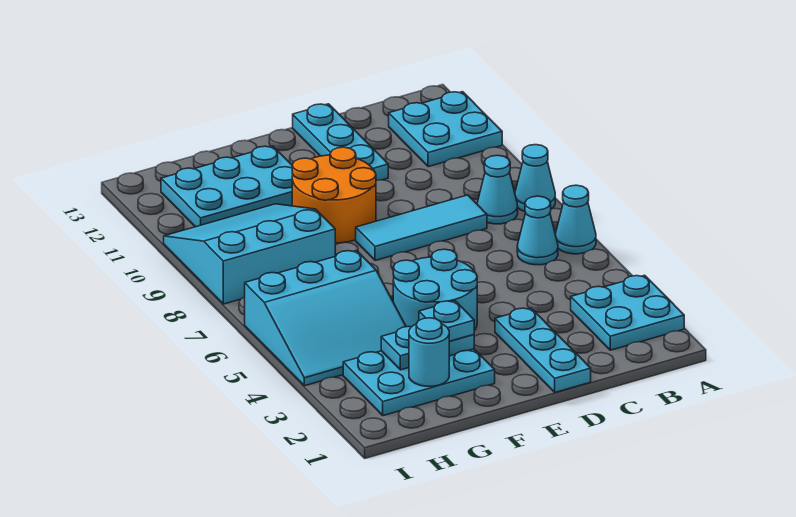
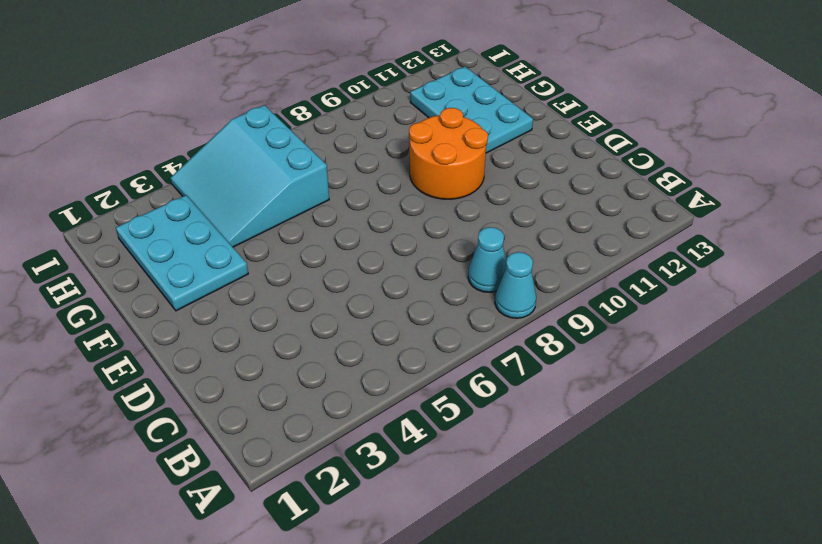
none -> cyan plate A2:B3 level 1
none -> cyan cone A6 level 1
none -> cyan plate A11:B12 level 1

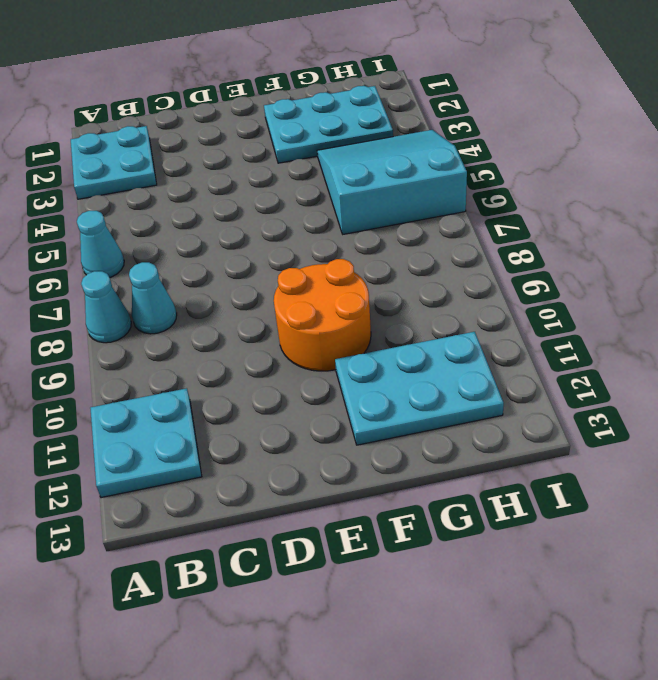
none -> cyan cone B6 level 1
none -> cyan tile C8:E8 level 1
none -> cyan plate D1:D3 level 1

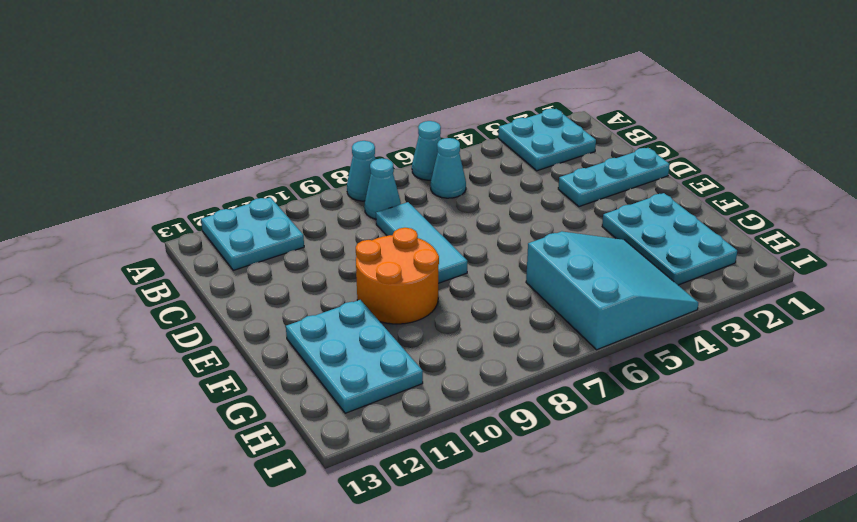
none -> cyan plate D11:D13 level 1
none -> cyan round brick E4:F5 level 1
none -> cyan slope G8:I10 level 1 top 8

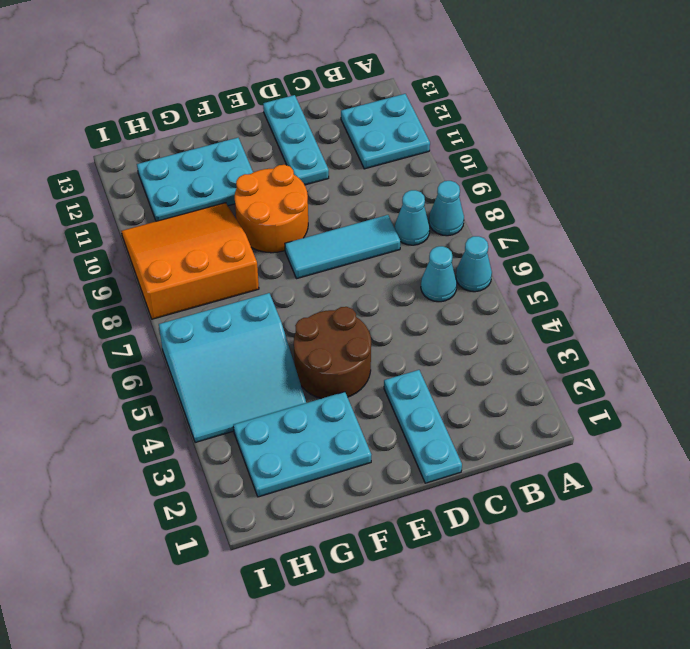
brown round brick E4:F5 level 1 -> cyan round brick E4:F5 level 1
orange slope G8:I10 level 1 top 8 -> cyan slope G8:I10 level 1 top 8
none -> cyan plate A2:B3 level 1
none -> cyan plate F3:G3 level 2
none -> cyan round brick G2 level 2

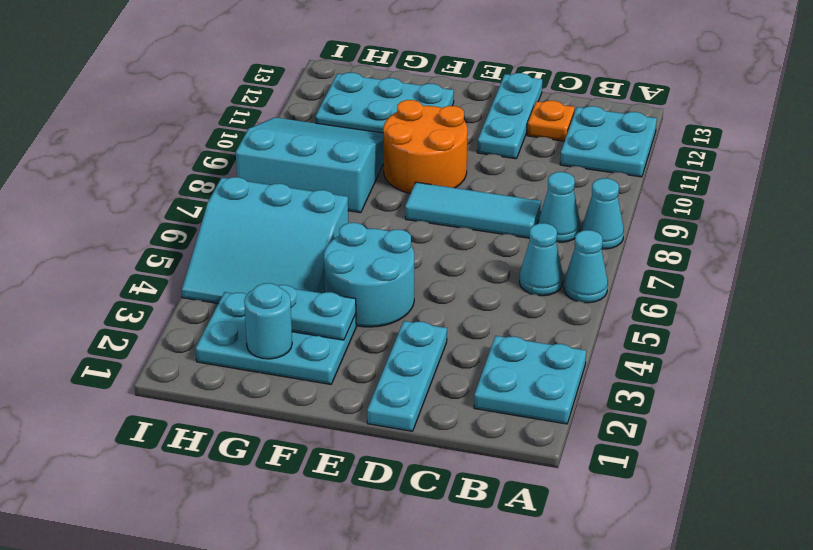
orange plate C12 level 1 -> none
none -> cyan plate F3 level 3

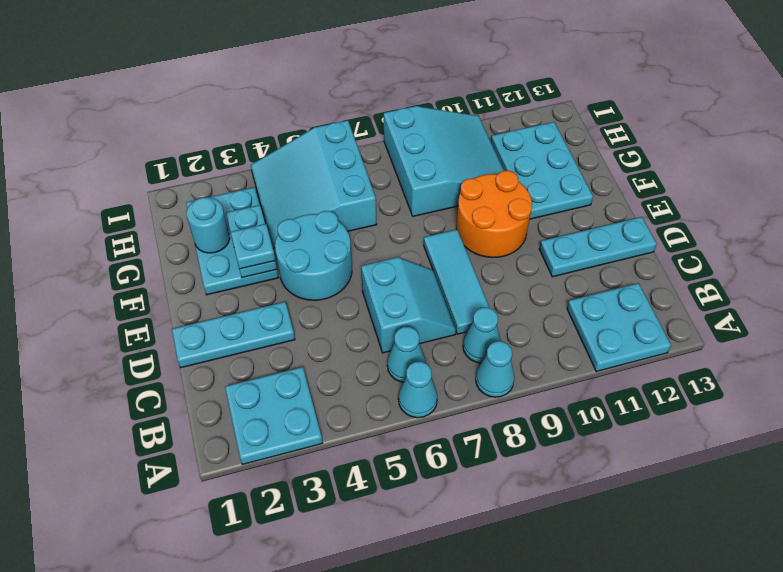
cyan slope C6:D7 level 1 top 6 -> none

